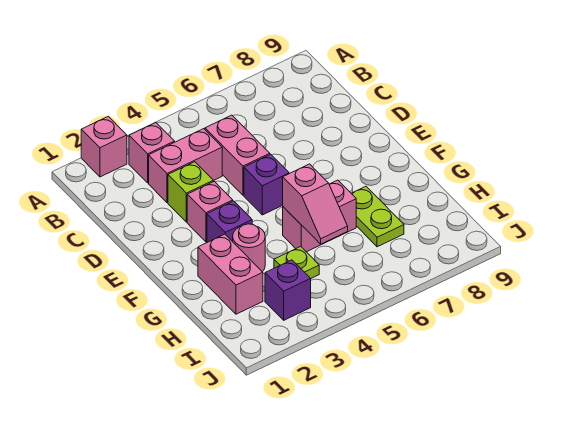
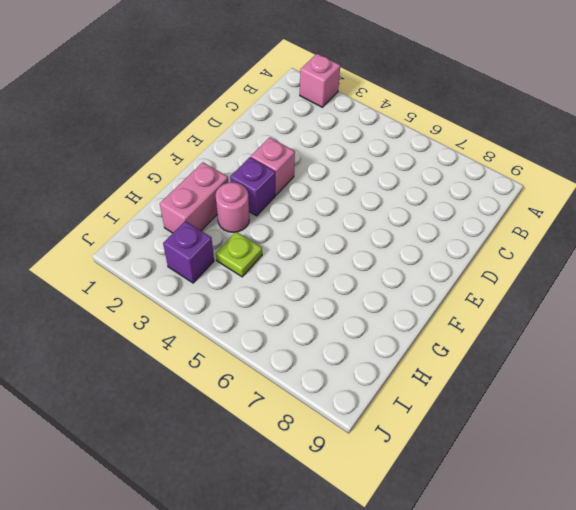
none -> pink brick B3 level 1
none -> pink brick C3:C4 level 1
none -> pink brick C5:D5 level 1

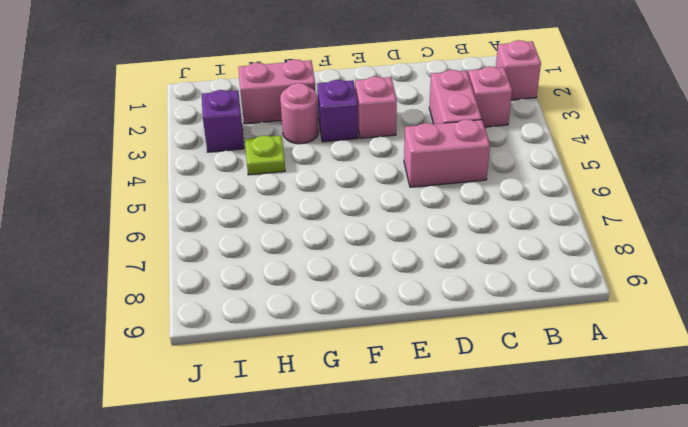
none -> lime brick D3 level 1
none -> purple brick E5 level 1
none -> pink brick G5:G6 level 1

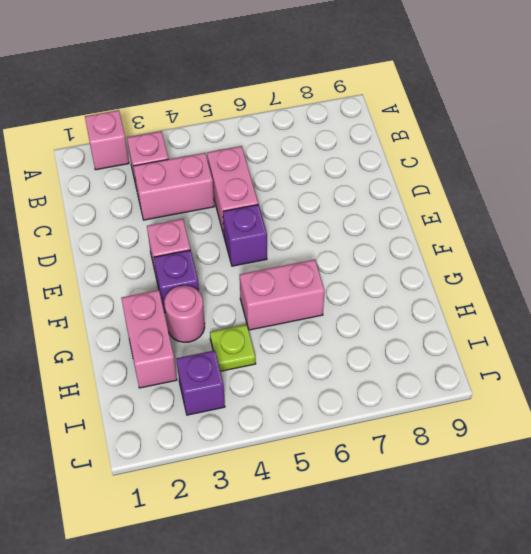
none -> lime brick D3 level 1
none -> lime plate G7:H7 level 1
none -> pink slope G5:H5 level 2 top G

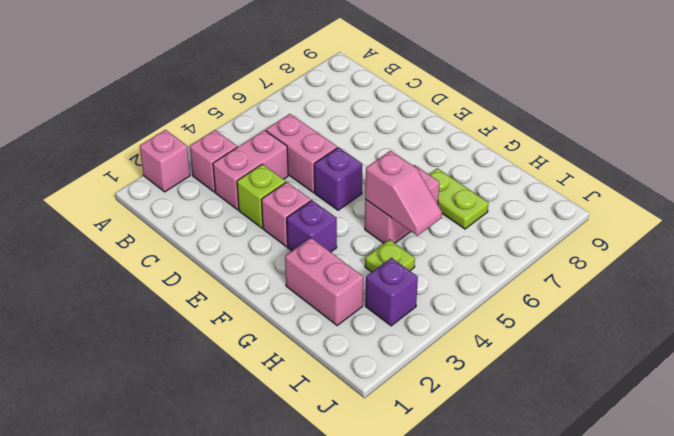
none -> pink round brick G3 level 1

